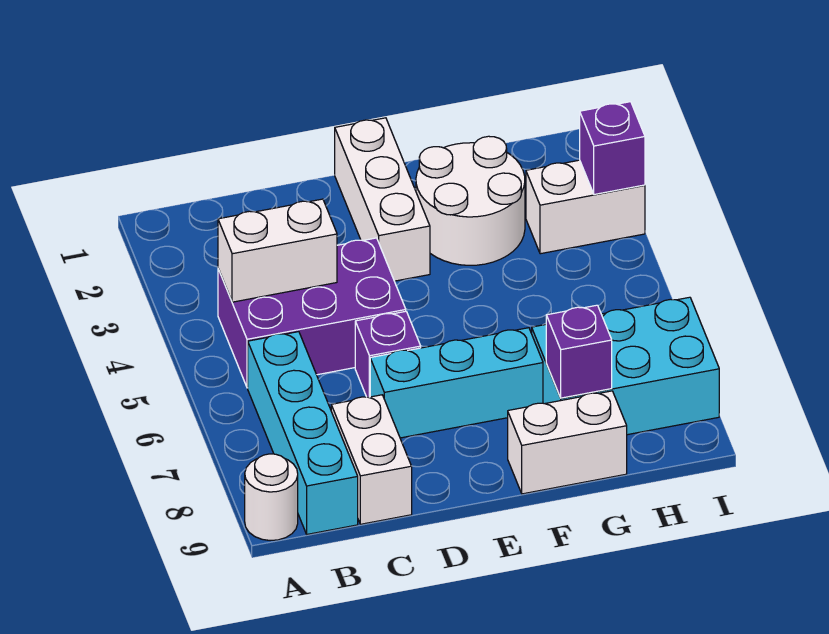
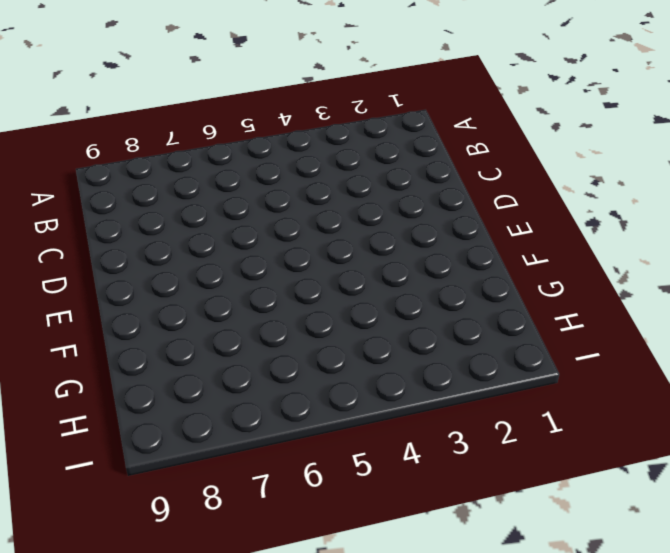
none -> white round brick A9 level 1
none -> purple brick B4:D5 level 1
none -> cyan brick B6:B9 level 1

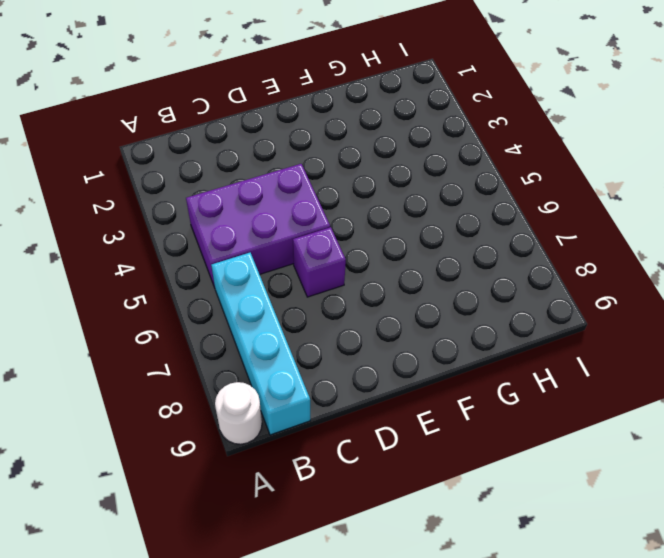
none -> white brick C8:C9 level 1
none -> cyan brick D7:F7 level 1
none -> white brick E1:E3 level 1

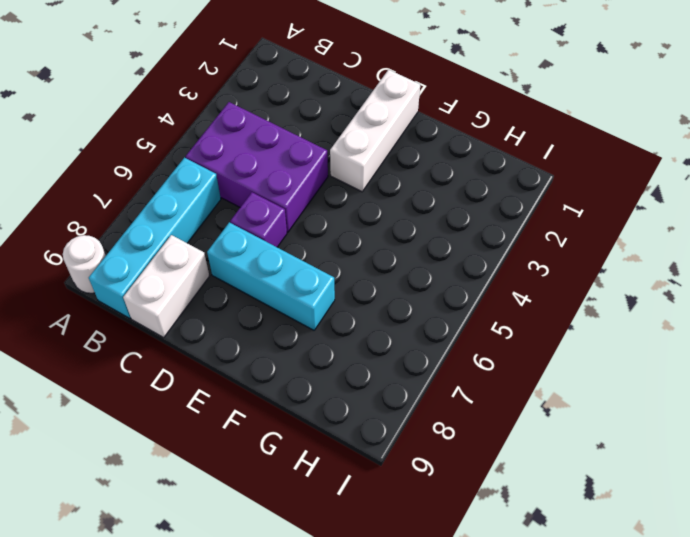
none -> white round brick F2:G3 level 1
none -> white brick F9:G9 level 1
none -> cyan brick G7:I8 level 1

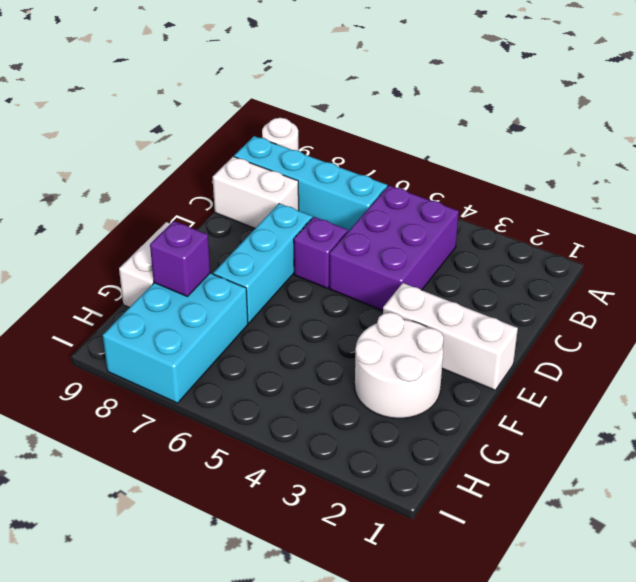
none -> white brick H3:I3 level 1
none -> white brick B4:C4 level 2
none -> purple brick I3 level 2

